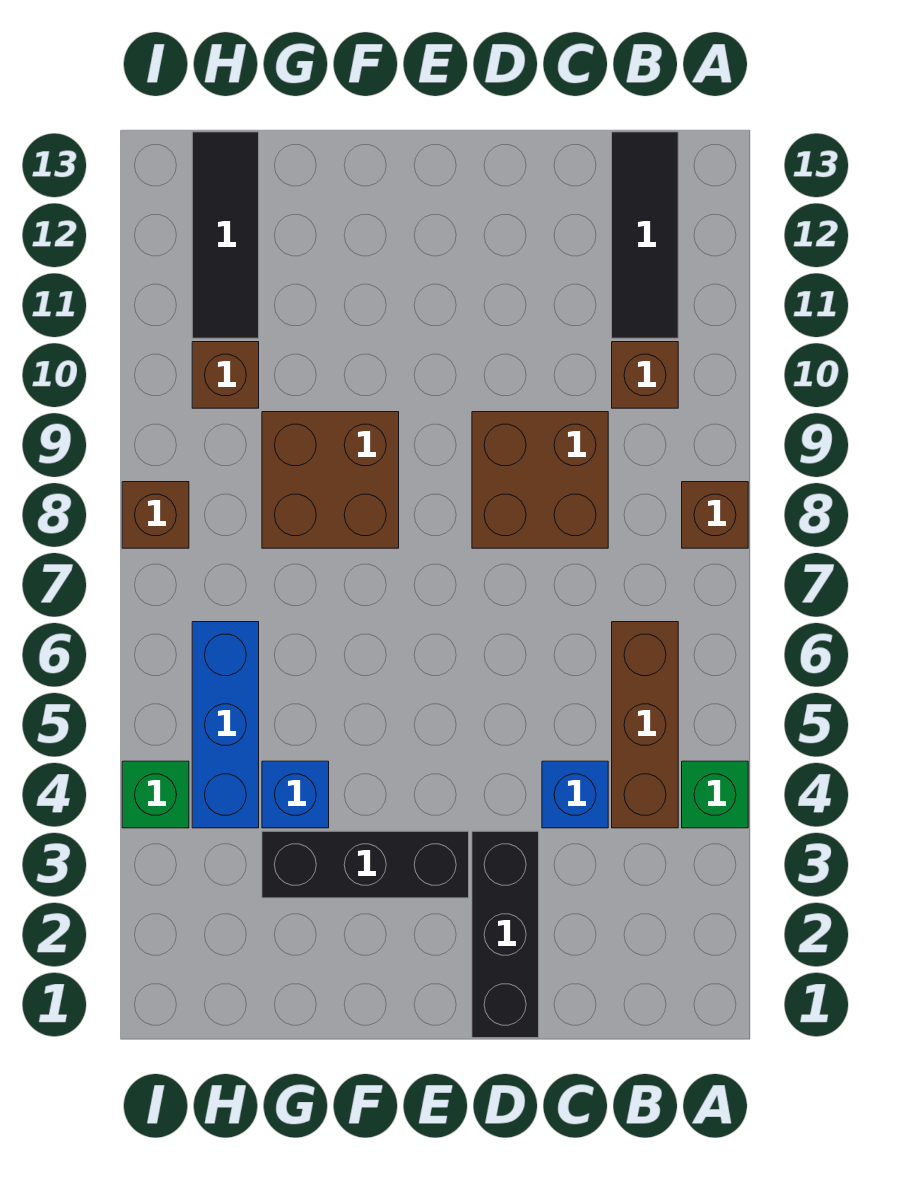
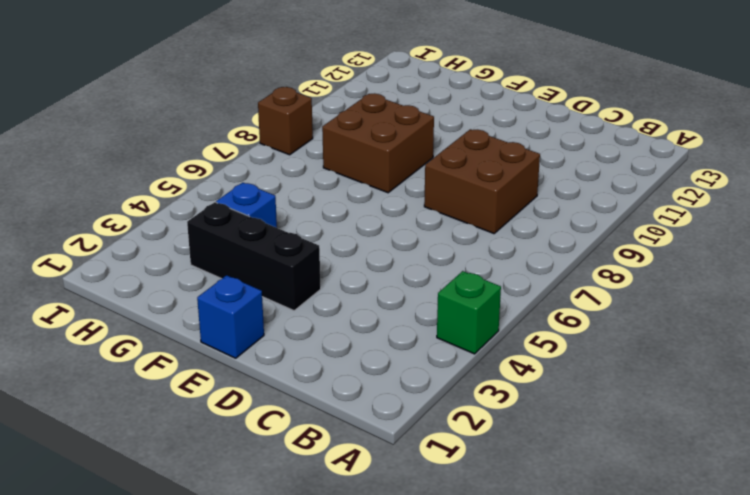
blue brick E1 level 1 -> blue brick C4 level 1
none -> brown brick A8 level 1
none -> brown brick B4:B6 level 1
none -> brown brick B10 level 1

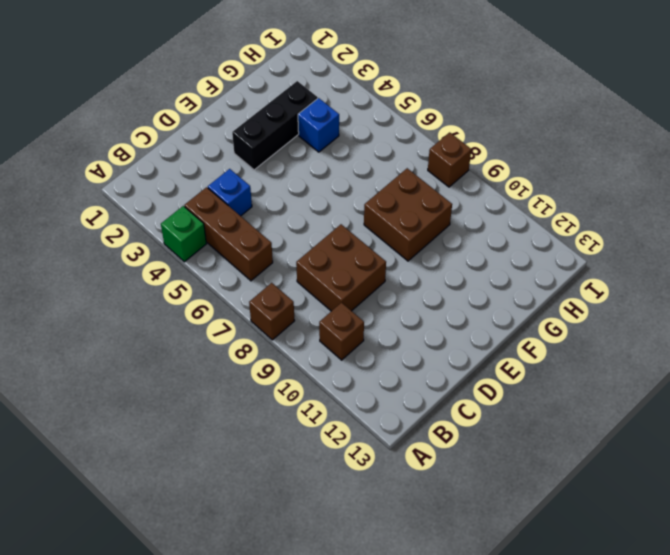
none -> black tile B11:B13 level 1
none -> black brick D1:D3 level 1
none -> blue brick H4:H6 level 1

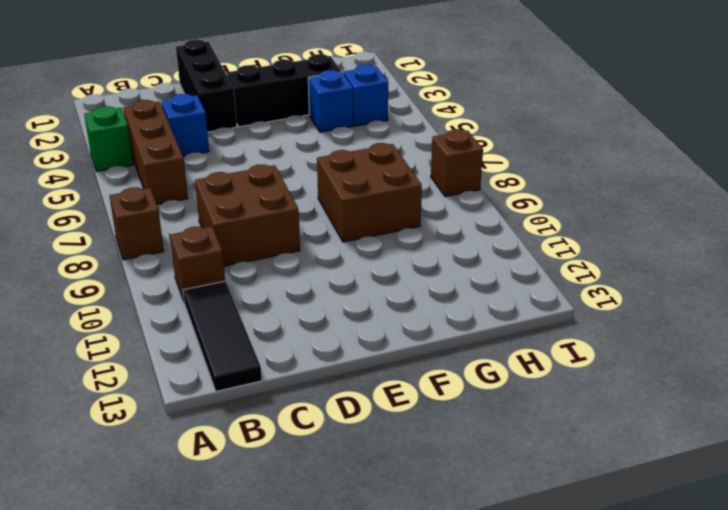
blue brick H4 level 1 -> blue brick H4:H6 level 1
none -> brown brick H10 level 1
none -> black tile H11:H13 level 1
none -> green brick I4 level 1

